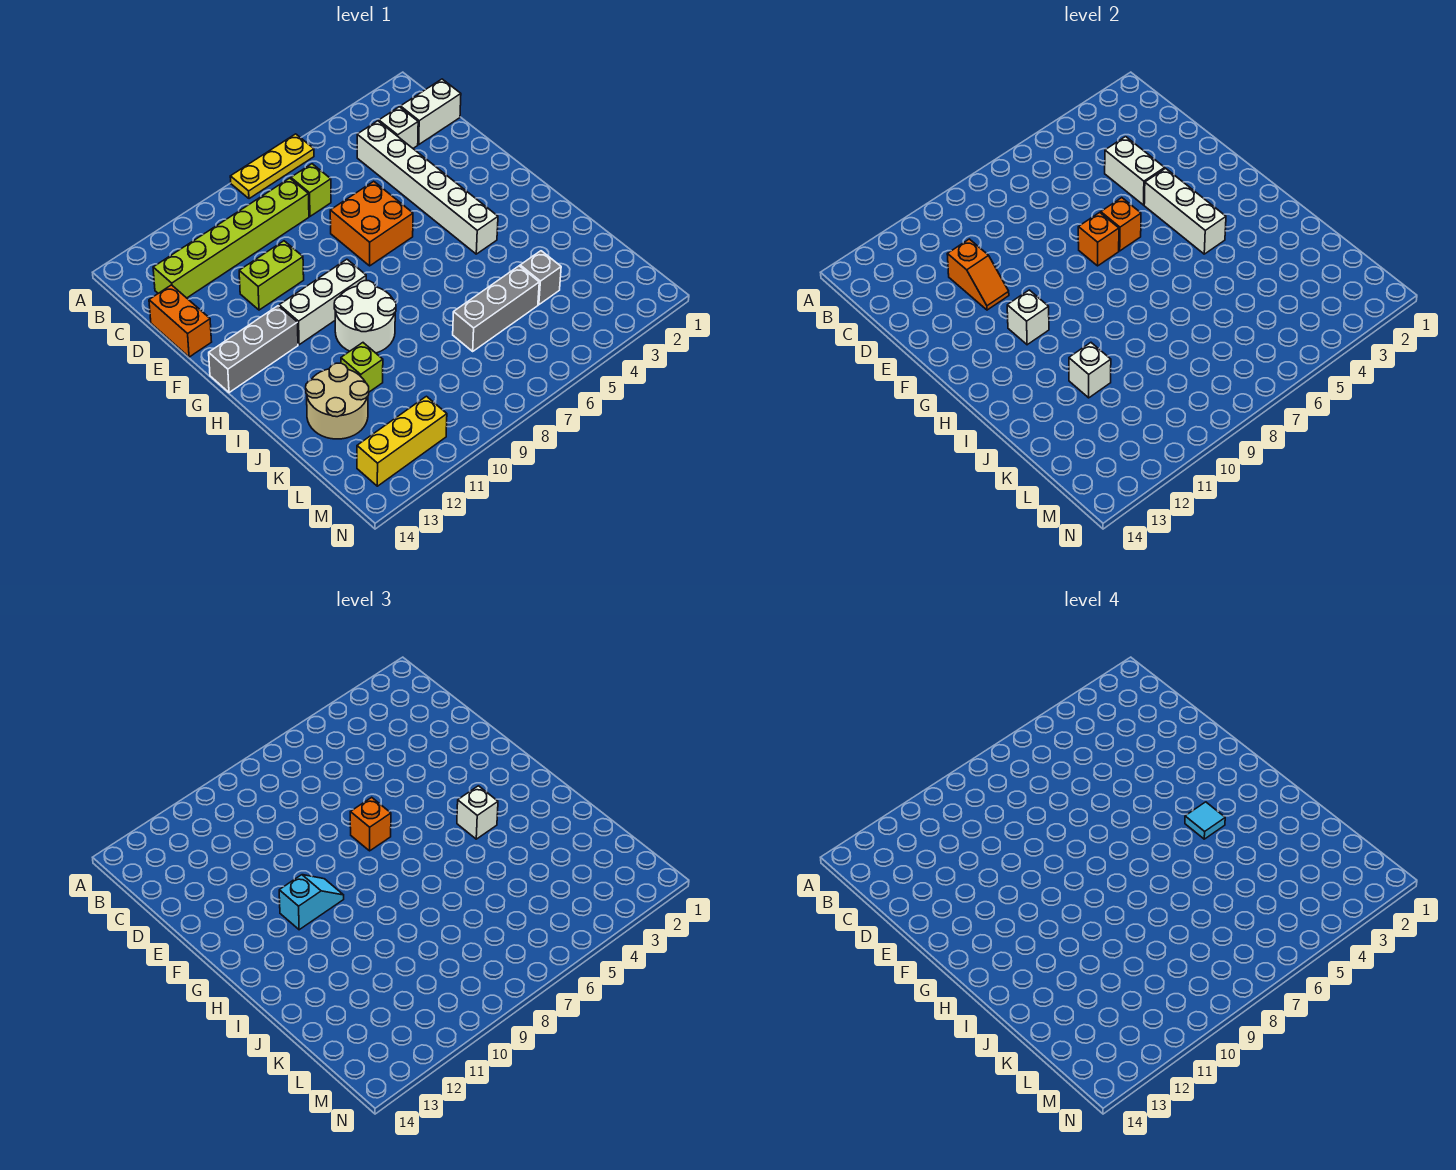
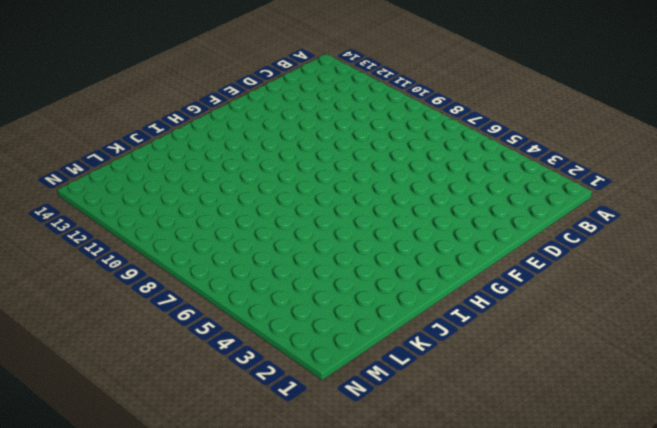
none -> yellow plate A6:A8 level 1
none -> white brick C1:C2 level 1
none -> white brick C3 level 1

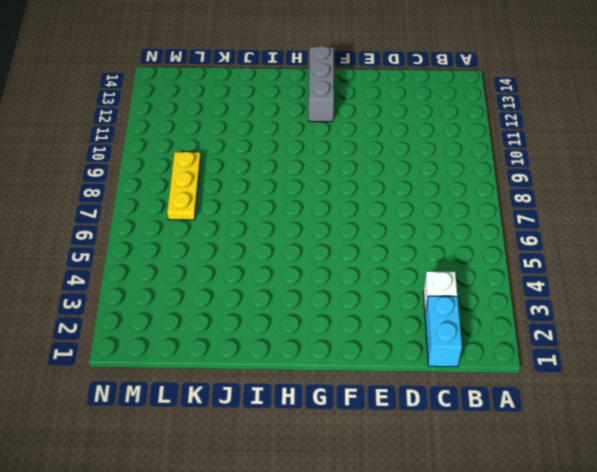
cyan brick C1:C2 level 1 -> white brick C1:C2 level 1
yellow plate L7:L9 level 1 -> yellow plate A6:A8 level 1
none -> white brick C4:H4 level 1
none -> lime brick C7 level 1
none -> lime brick C8:C13 level 1

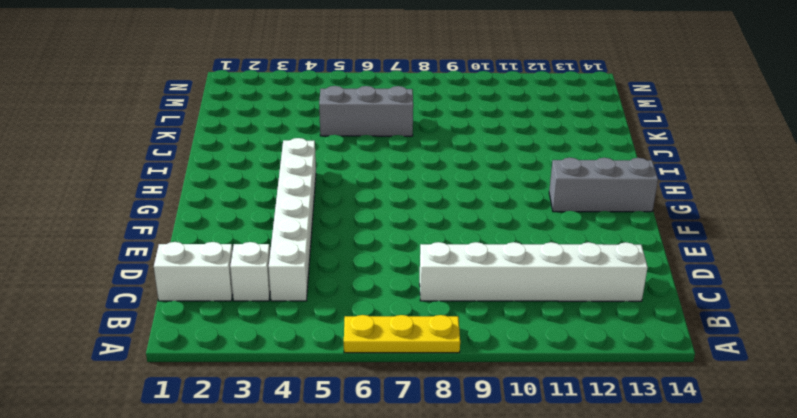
white brick C8:C13 level 1 -> lime brick C8:C13 level 1
none -> lime brick C7 level 1
none -> orange brick D14:E14 level 1
none -> orange brick E6:F7 level 1

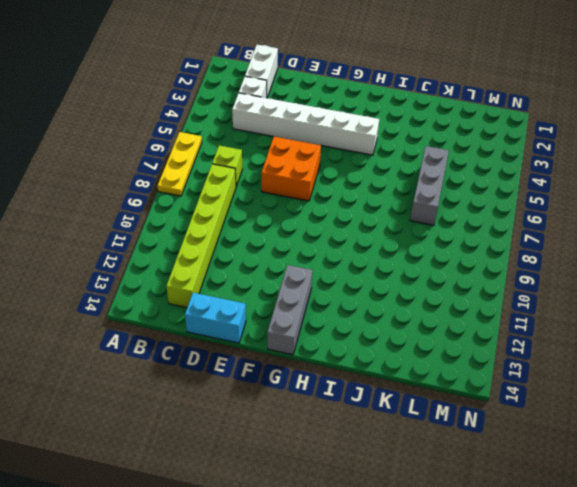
cyan brick D14:E14 level 1 -> orange brick D14:E14 level 1
none -> lime brick E10:E11 level 1
none -> white brick G9:G11 level 1
none -> white round brick H9:I10 level 1

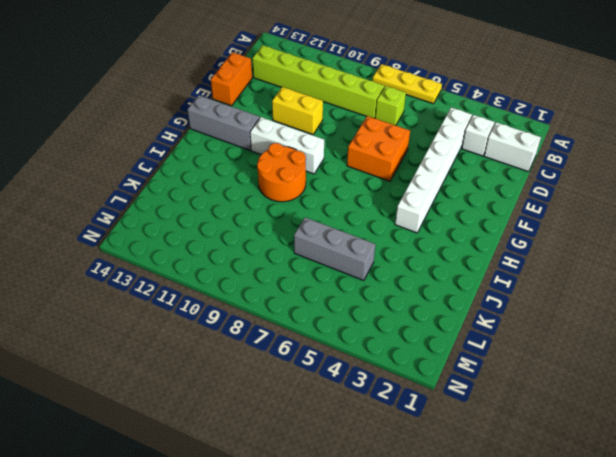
yellow brick E10:E11 level 1 -> lime brick E10:E11 level 1
orange round brick H9:I10 level 1 -> white round brick H9:I10 level 1
none -> lime brick J11 level 1
none -> tan round brick J12:K13 level 1
none -> grey brick K4 level 1

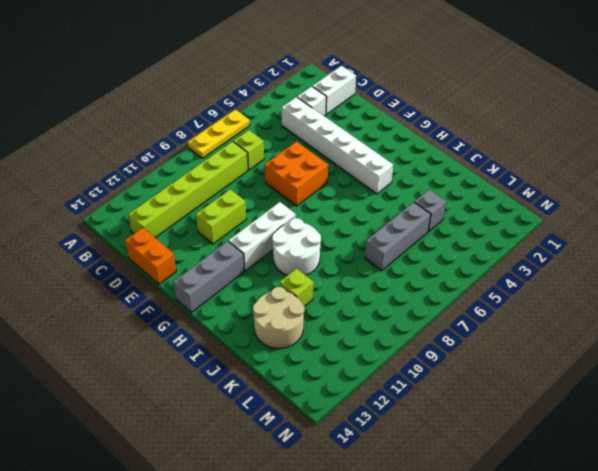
none -> yellow brick M11:M13 level 1
none -> white brick D4:E4 level 2
none -> orange slope D11:E11 level 2 top D

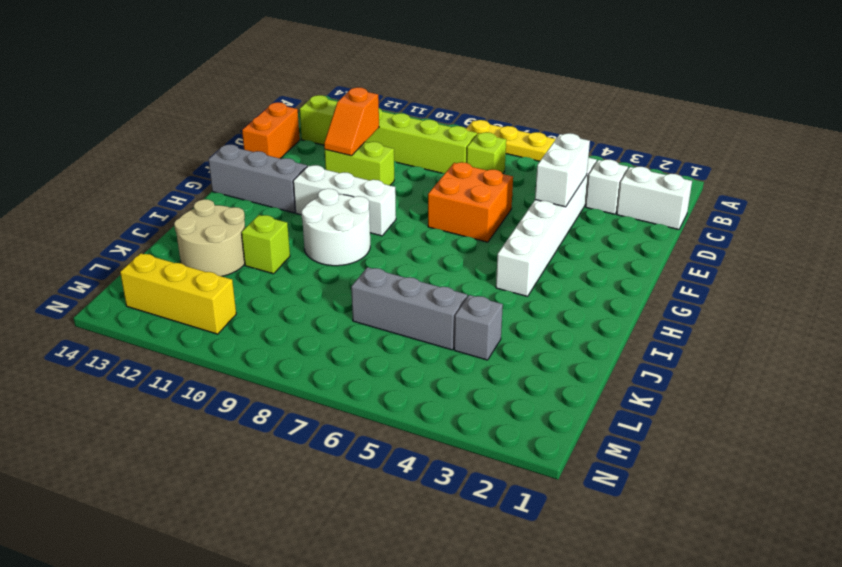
none -> white brick F4:H4 level 2
none -> orange brick F6 level 2
none -> orange brick F7 level 2

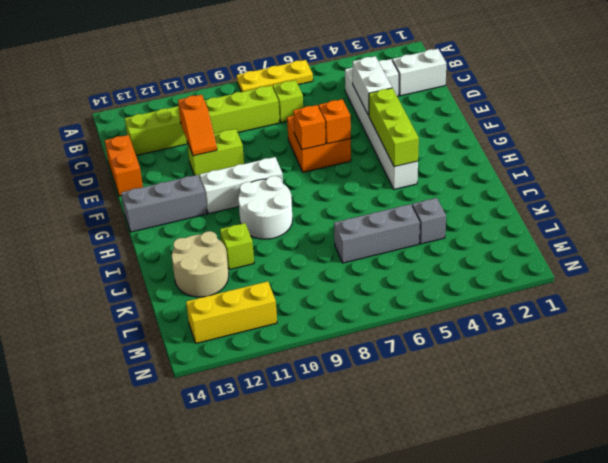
lime brick F4:H4 level 2 -> white brick F4:H4 level 2
none -> white brick G11 level 2
none -> white brick J11 level 2
none -> orange brick F7 level 3

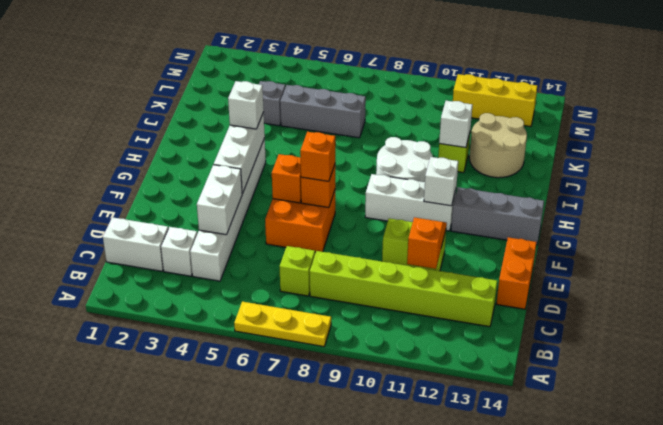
none -> cyan slope G10:G11 level 3 top 11
none -> cyan tile H4 level 4

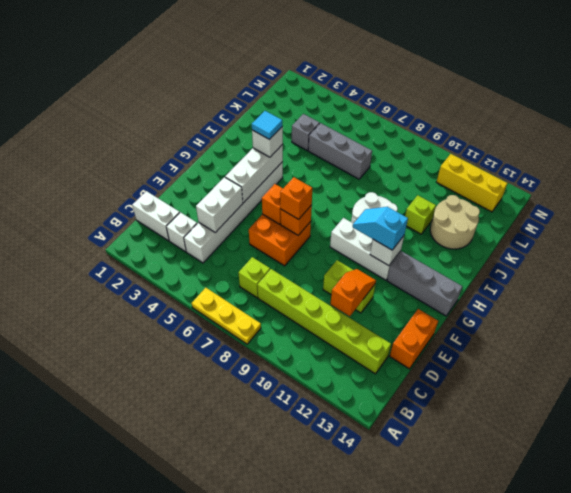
none -> white brick J11 level 2

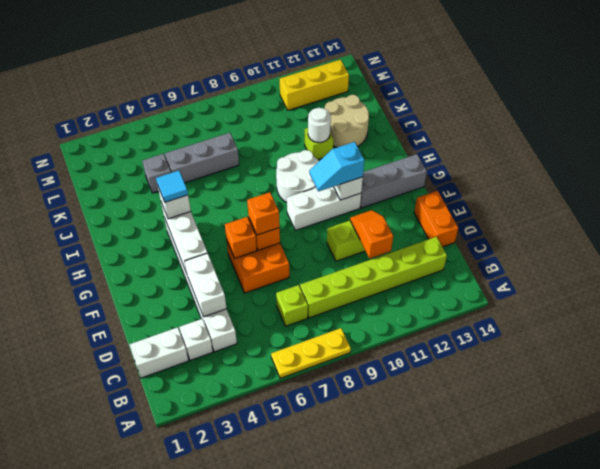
white round brick J11 level 2 -> white brick J11 level 2

